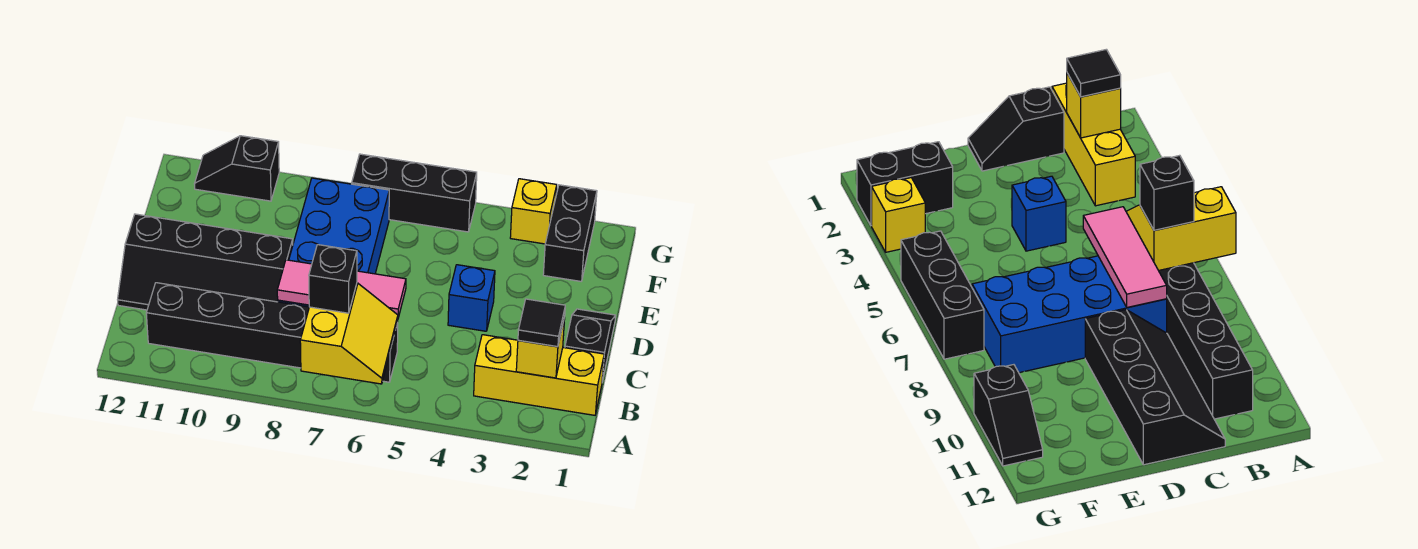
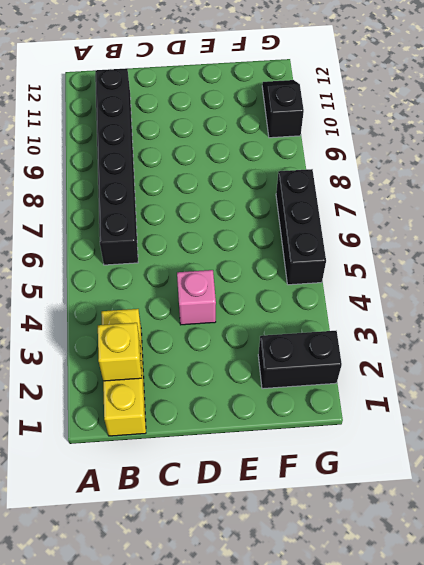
pink brick D4 level 1 -> blue brick D4 level 1
none -> black slope C1:D1 level 1 top C
none -> blue brick C7:F8 level 1
none -> black slope C9:D12 level 1 top D

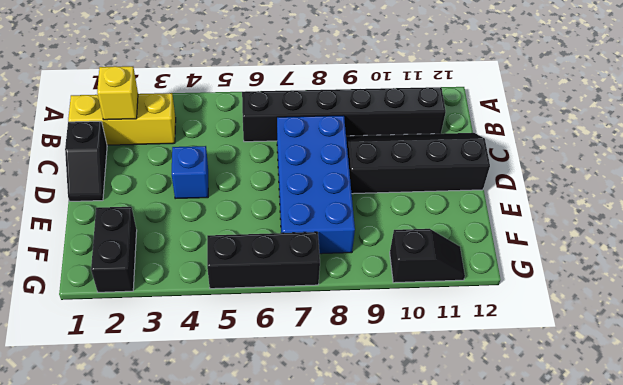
none -> yellow brick G3 level 1
none -> yellow slope A6:B7 level 2 top 7
none -> pink tile C6:C8 level 2

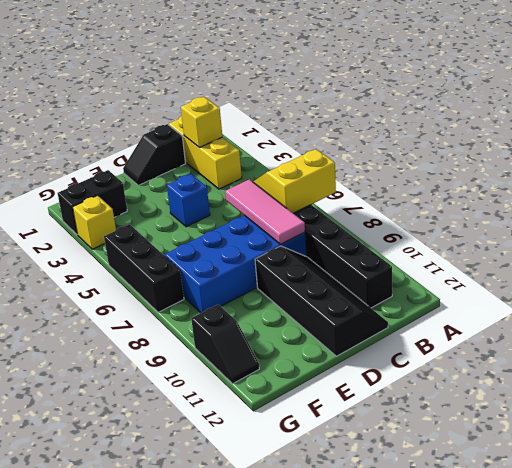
none -> black tile B2 level 3
none -> black brick B7 level 3

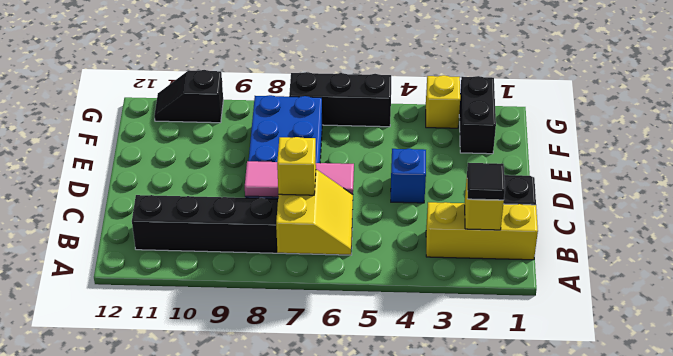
yellow brick B7 level 3 -> black brick B7 level 3
none -> black slope C9:D12 level 1 top D

